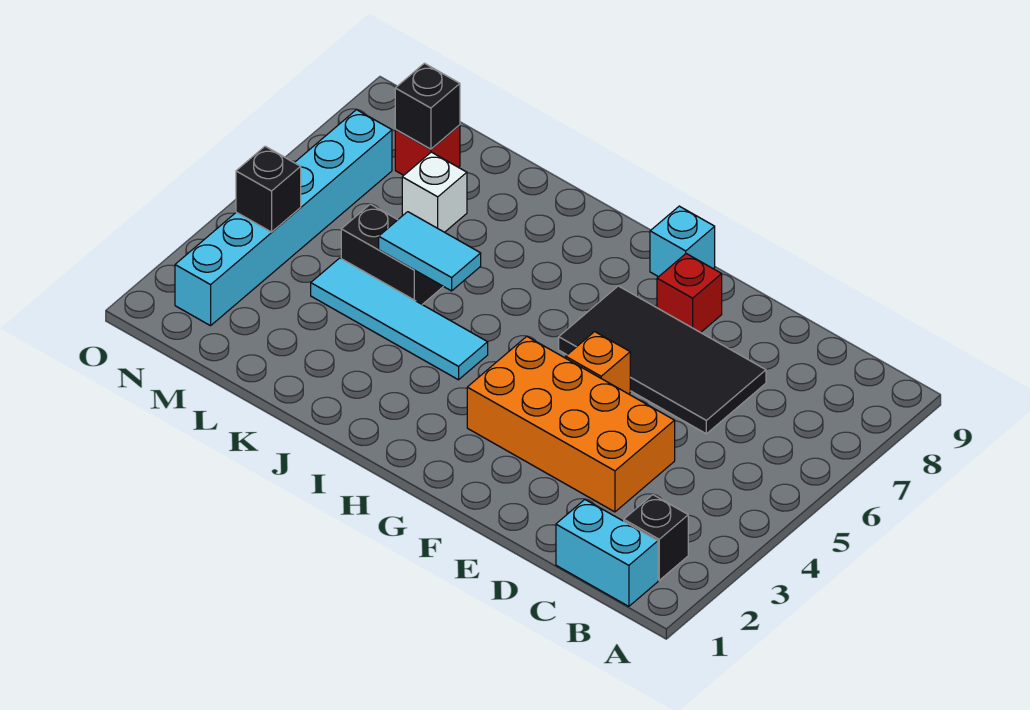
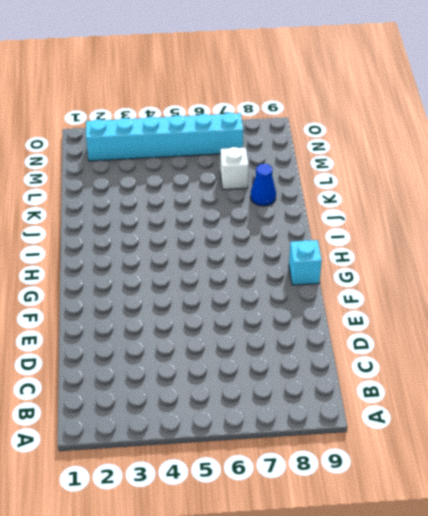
blue cone K8 level 1 -> none
none -> cyan brick B1:C1 level 1
none -> black brick B2 level 1
none -> orange brick D3:G4 level 1

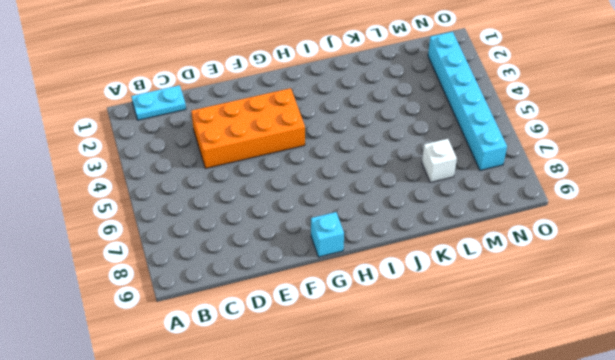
cyan plate B1:C1 level 1 -> cyan brick B1:C1 level 1
none -> black brick B2 level 1
none -> black tile D6:G7 level 1
none -> orange brick F5 level 1

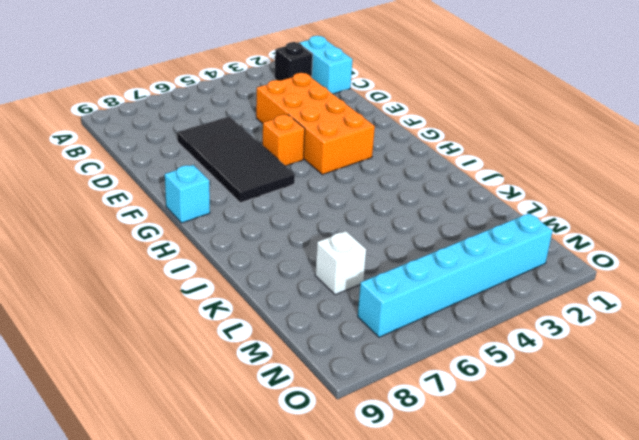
none -> red brick F8 level 1
none -> cyan tile I4:L4 level 1
none -> black brick K5:L5 level 1

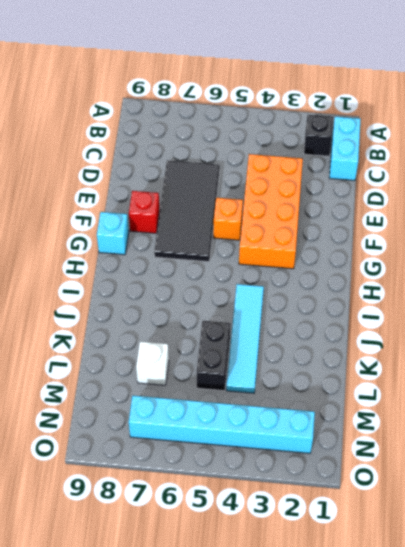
none -> red brick M8 level 1
none -> cyan tile J5:K5 level 2
none -> black brick M8 level 2

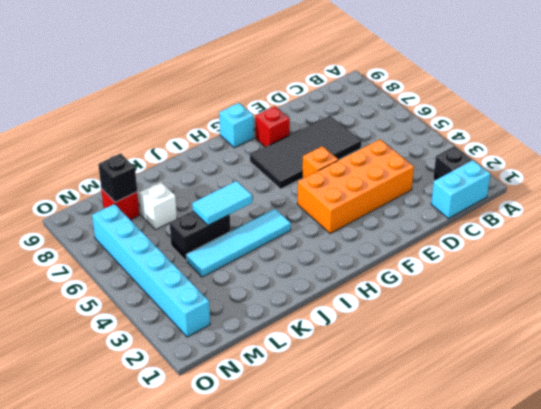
none -> black brick N4 level 2

